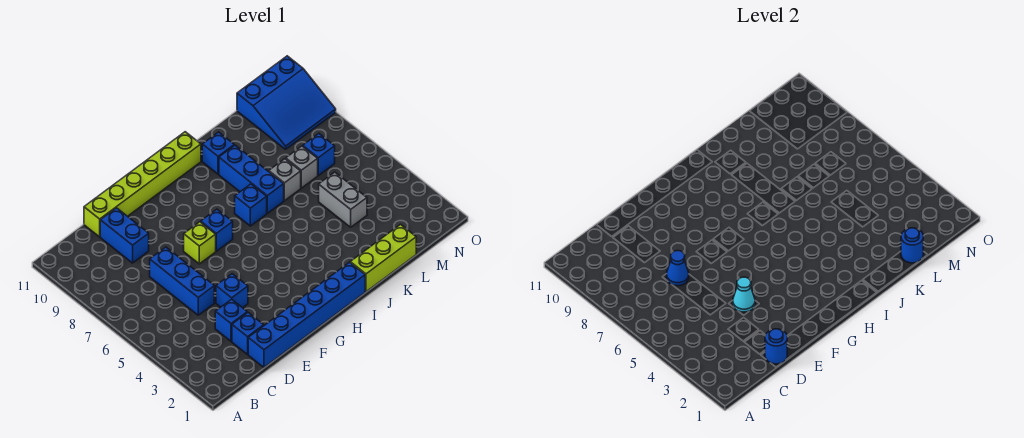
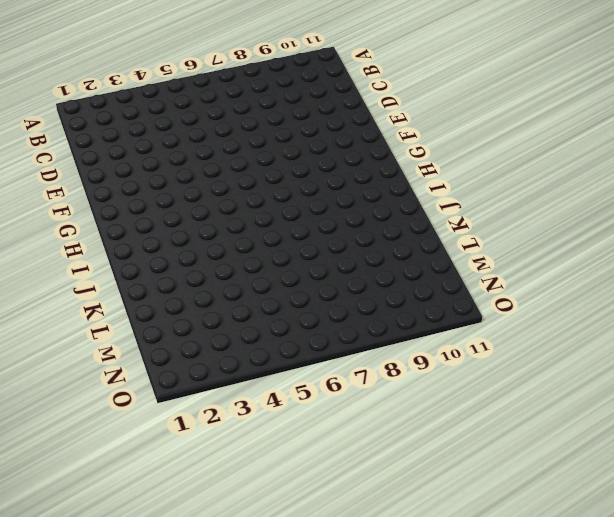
none -> blue brick D1:I1 level 1
none -> blue brick D2 level 1
none -> blue brick D3 level 1

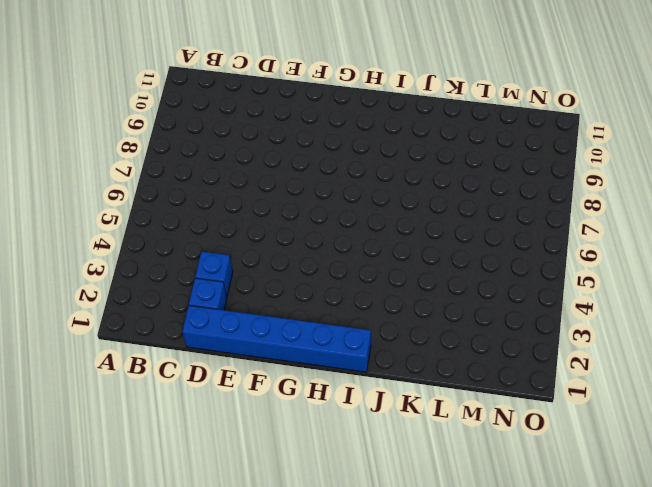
none -> blue brick D5:D7 level 1
none -> blue brick D9:D10 level 1
none -> lime brick D11:I11 level 1

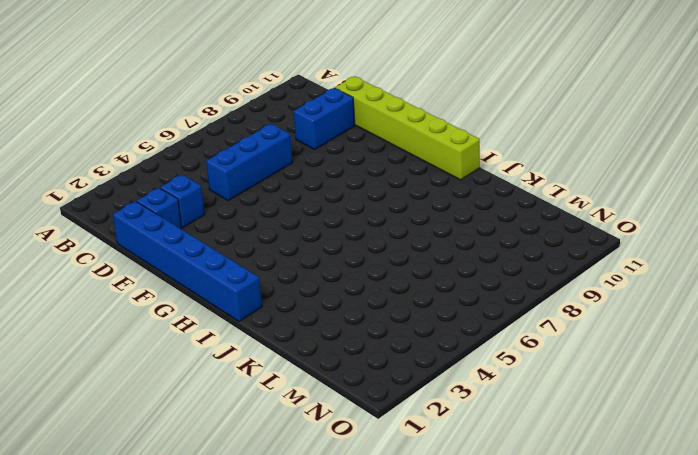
none -> blue brick E4 level 1
none -> lime brick F7 level 1
none -> blue brick G7 level 1

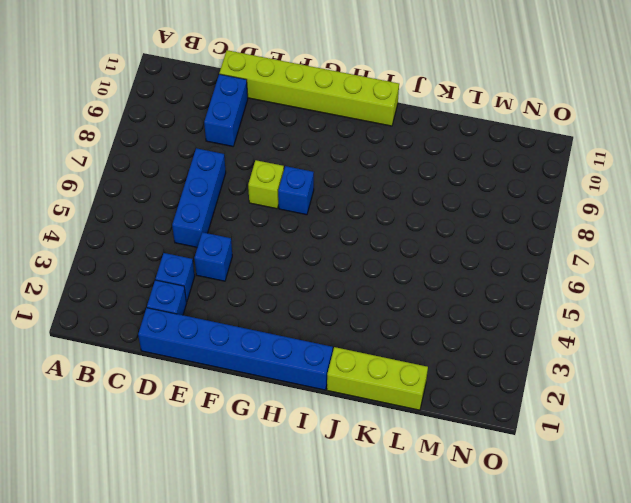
none -> blue brick I7 level 1
none -> blue brick J7:J9 level 1
none -> blue brick J10 level 1

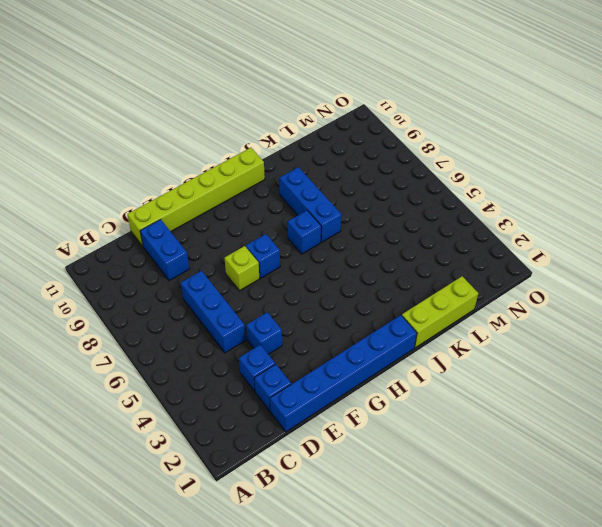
none -> blue brick J10 level 1
none -> grey brick K7 level 1
none -> grey brick L4:L5 level 1

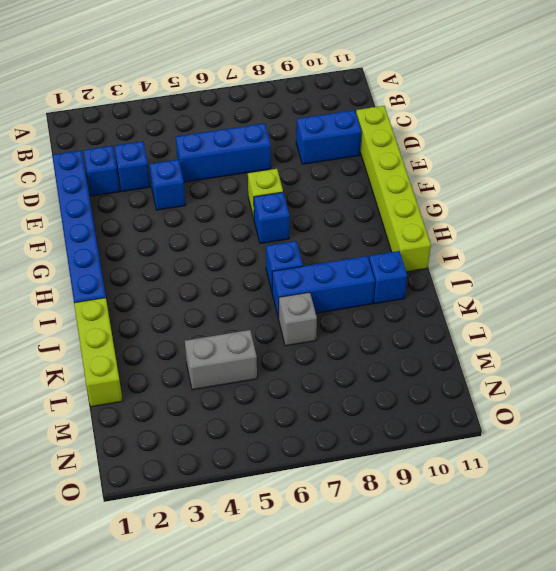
none -> grey brick L7 level 1
none -> blue brick M7 level 1
none -> blue slope M9:O11 level 1 top 11

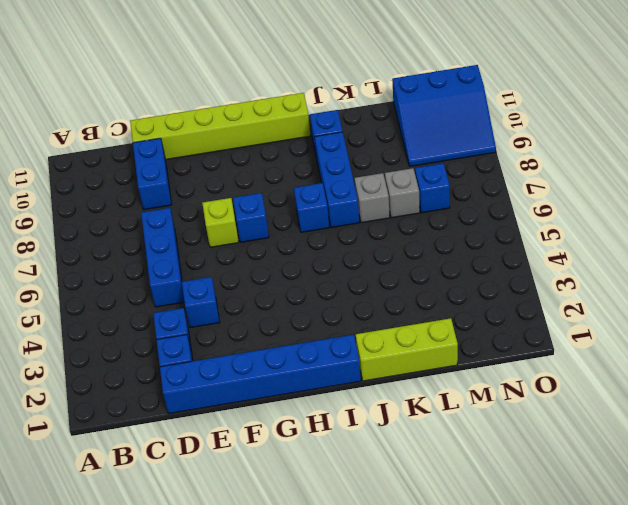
none -> grey brick L4:L5 level 1
none -> blue round brick D1 level 2
none -> blue cone D7 level 2

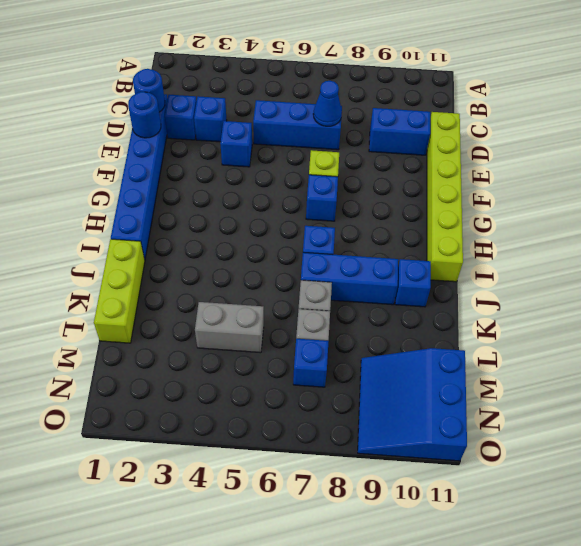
blue round brick E1 level 2 -> blue round brick L1 level 2
none -> cyan cone E4 level 2

